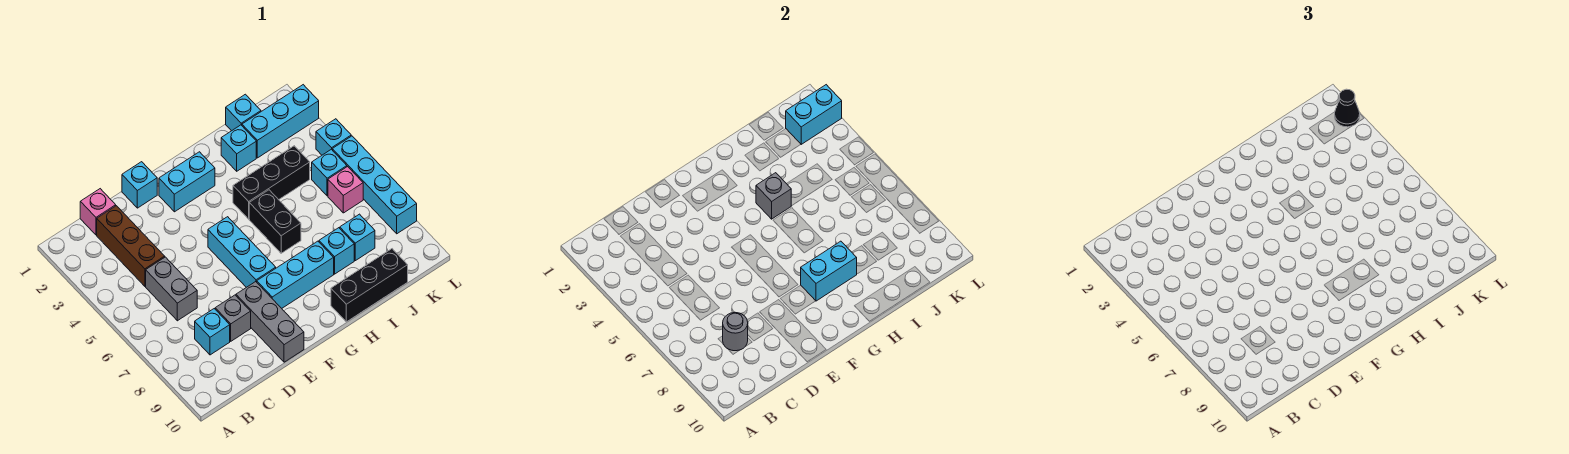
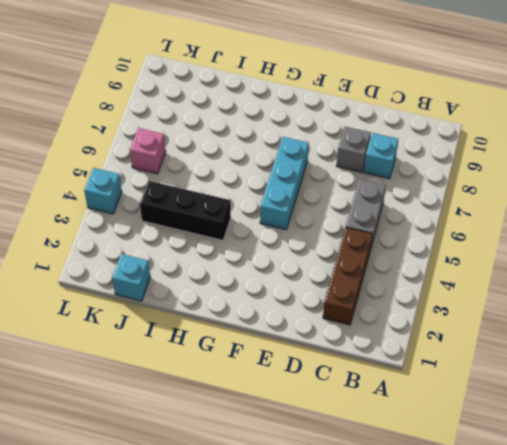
none -> pink brick C1 level 1
none -> cyan brick E1 level 1
none -> grey brick E8:E10 level 1

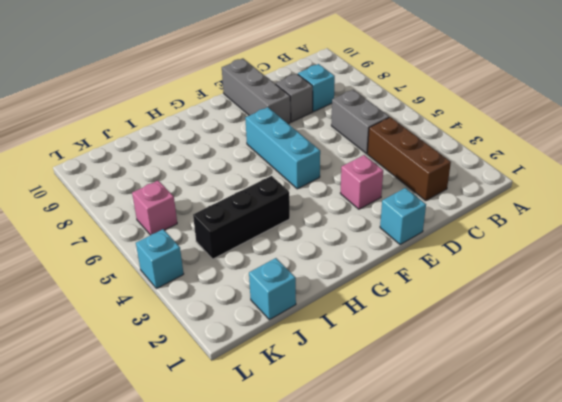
pink brick E3 level 1 -> pink brick C1 level 1
none -> cyan brick F2:G2 level 1
none -> cyan brick F8:H8 level 1
none -> black brick H5:H6 level 1

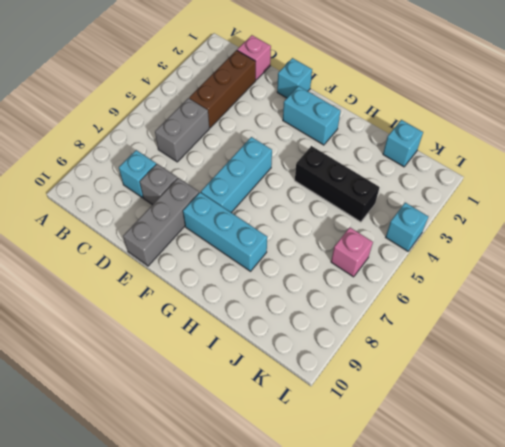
none -> black brick H5:H6 level 1
none -> black brick H10:J10 level 1
none -> cyan brick I2 level 1

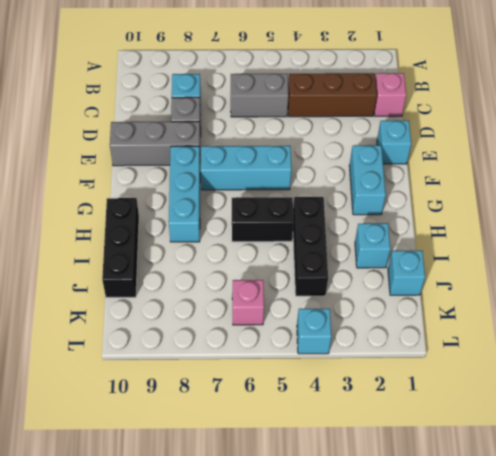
none -> cyan brick I8 level 1
none -> cyan brick J2:L2 level 1
none -> cyan brick J8 level 1

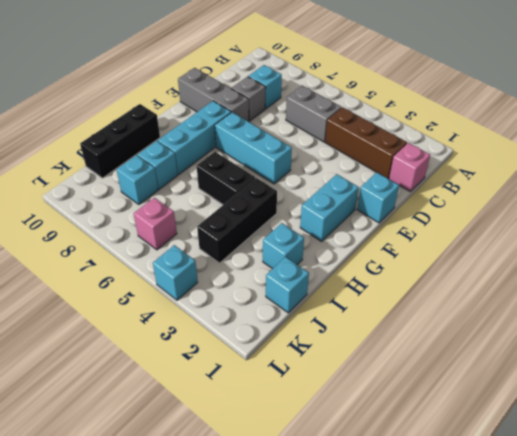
none -> cyan brick J2:L2 level 1
none -> cyan brick K5 level 1
none -> cyan brick L5:L8 level 1

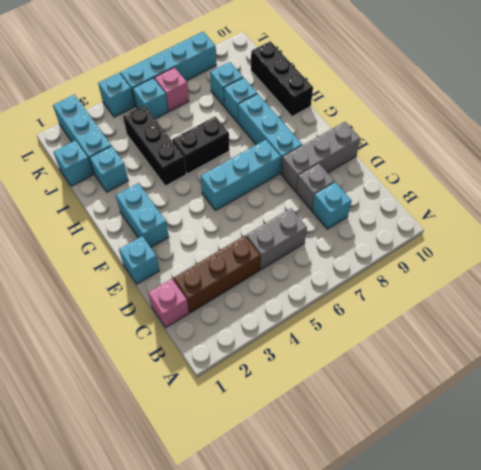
none -> grey round brick C8 level 2
none -> cyan brick G8:H8 level 2
none -> grey brick H4 level 2

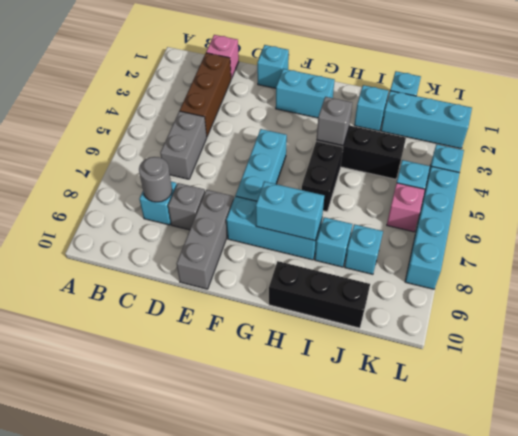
none -> cyan brick K2:L2 level 2
none -> black cone L2 level 3

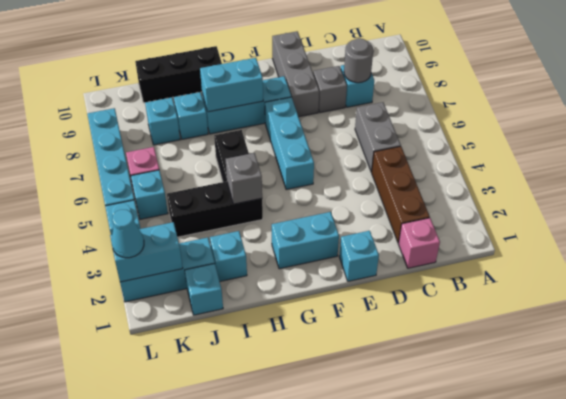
cyan cone L2 level 3 -> black cone L2 level 3

